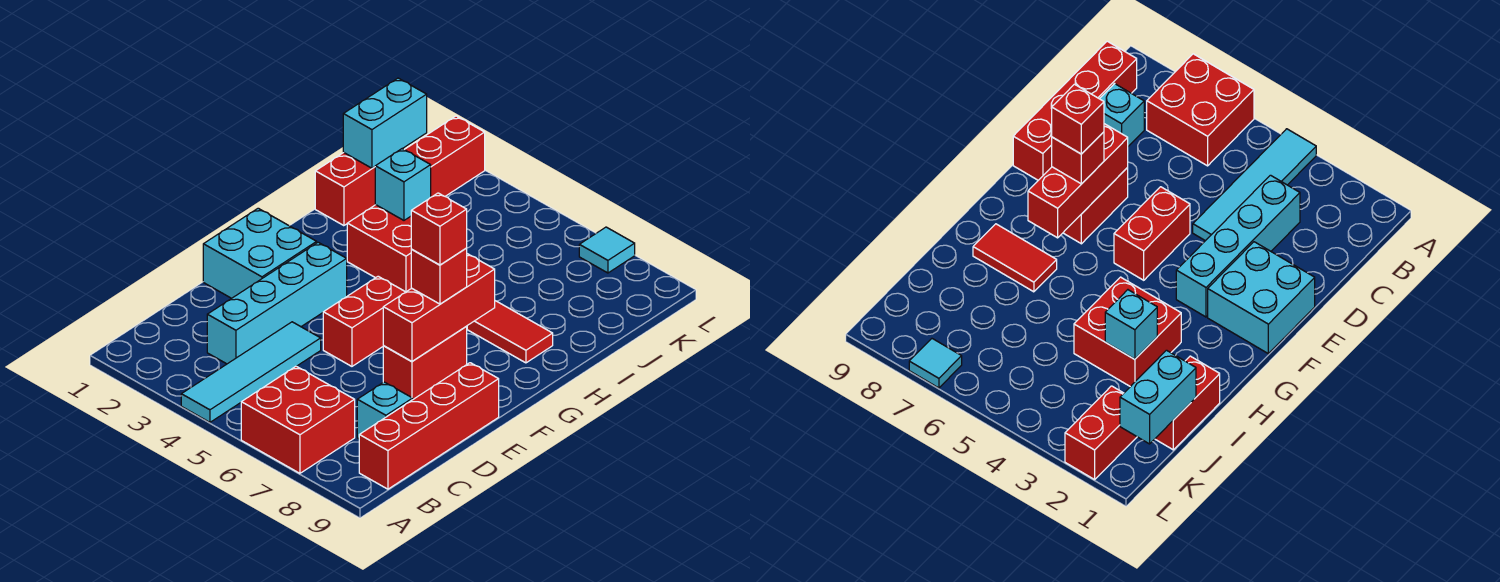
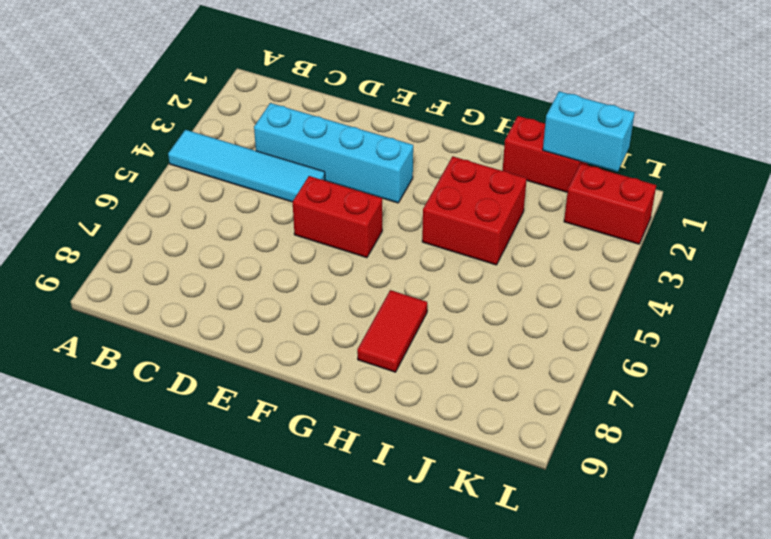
none -> red brick A6:B7 level 1
none -> red brick B9:E9 level 1
none -> cyan brick C8 level 1

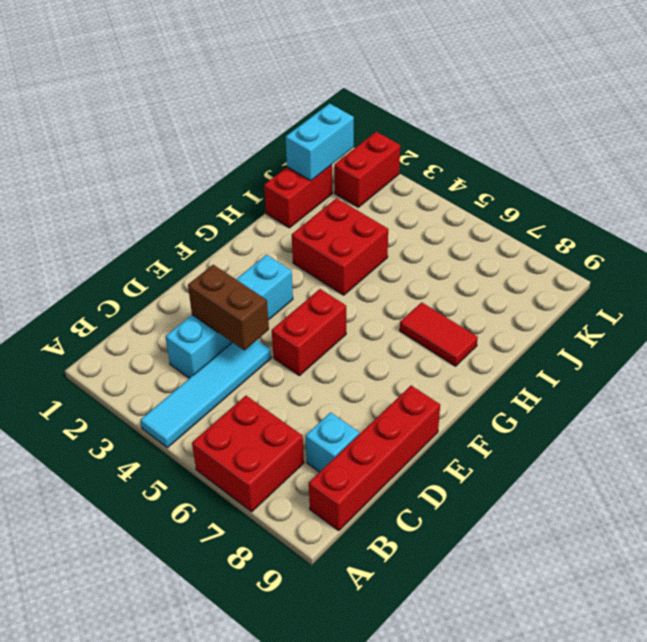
brown brick D3:D4 level 2 -> none
none -> cyan brick E1:F2 level 1
none -> red brick E7:F7 level 1
none -> cyan tile L7 level 1

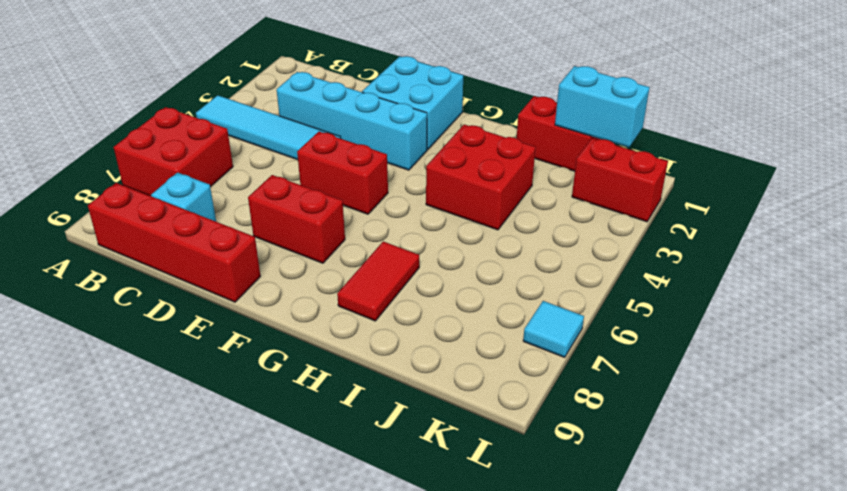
none -> red brick E7:G7 level 2
none -> cyan brick I3 level 2
none -> red brick F7 level 3

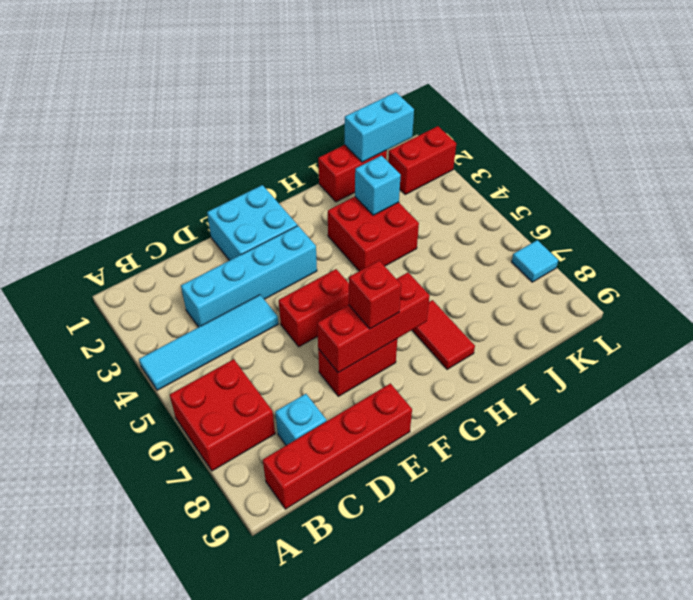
none -> red brick F7 level 4

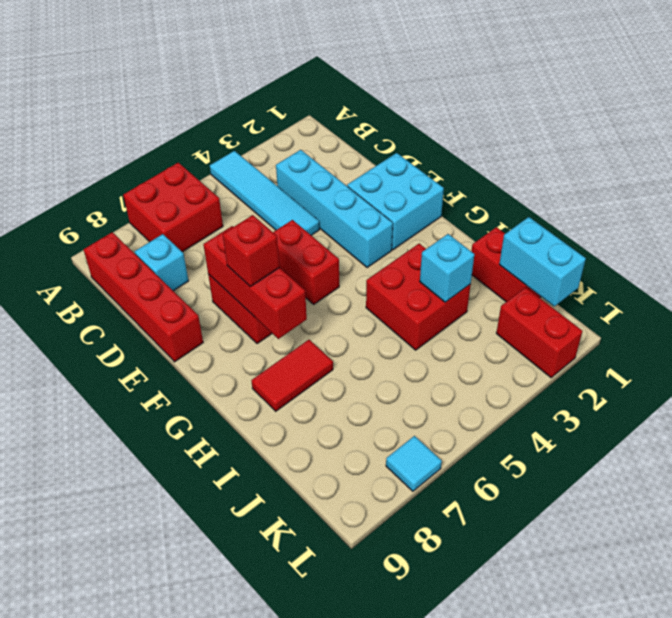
none -> red brick F7 level 4

